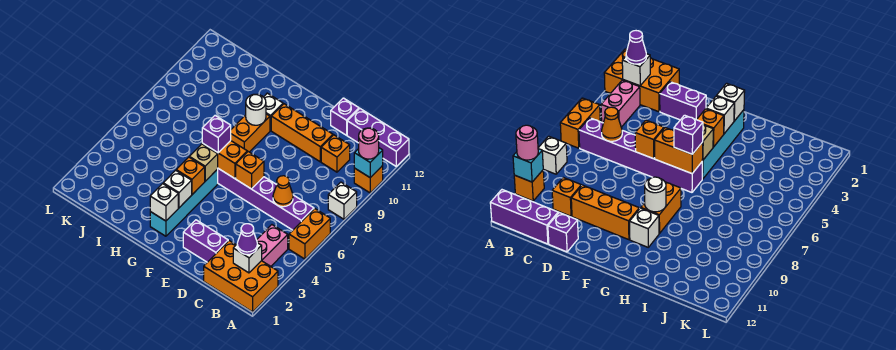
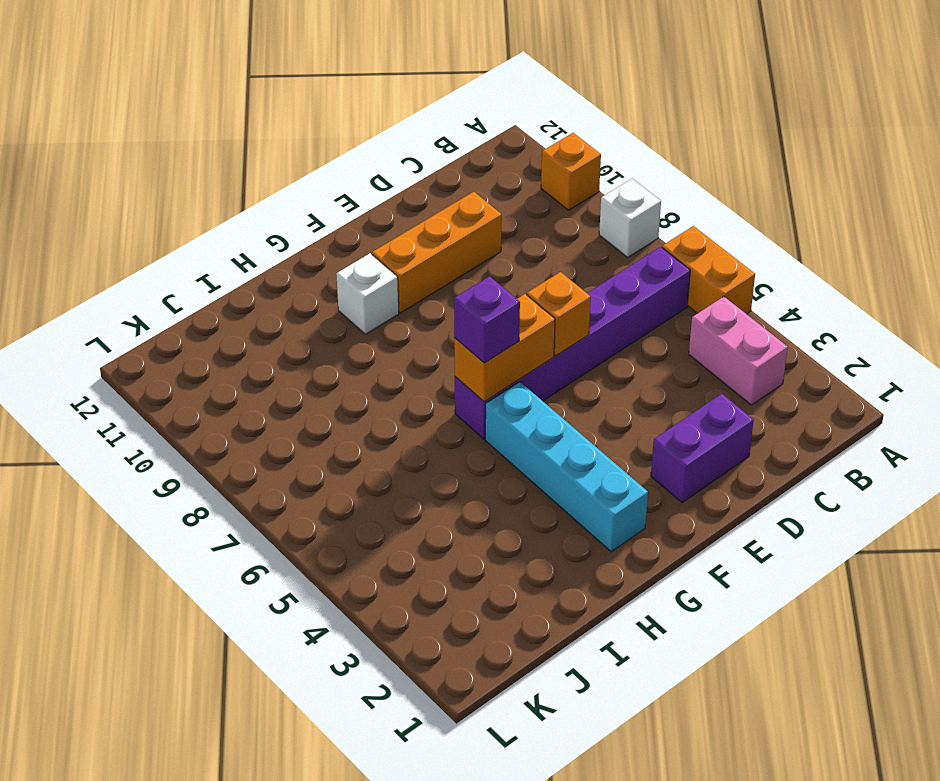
none -> orange brick A1:C2 level 1
none -> purple brick A12:C12 level 1
none -> orange brick C10 level 1

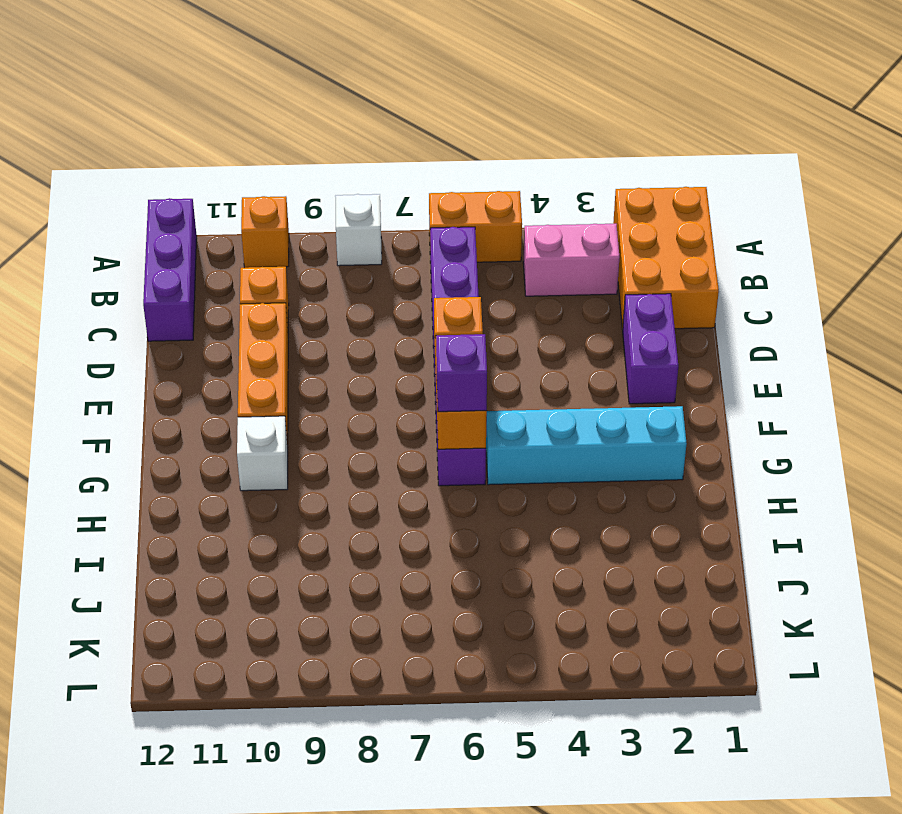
none -> purple brick D12 level 1
none -> orange brick G8:G9 level 1
none -> cyan brick A10 level 2

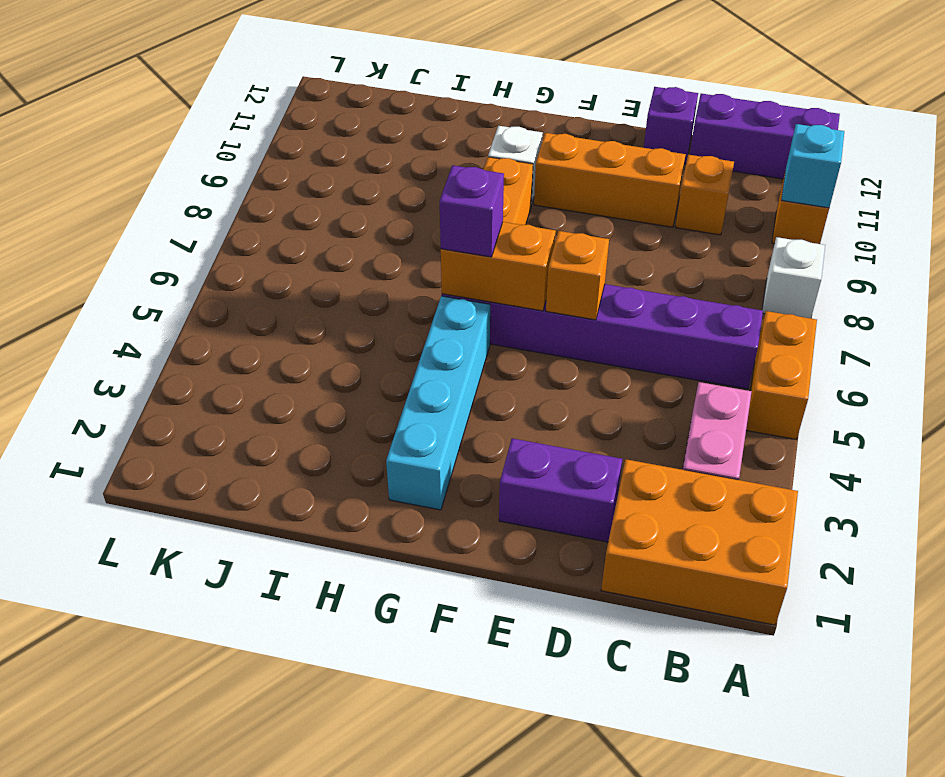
none -> white brick B2 level 2
none -> orange cone C6 level 2
none -> white brick G2 level 2

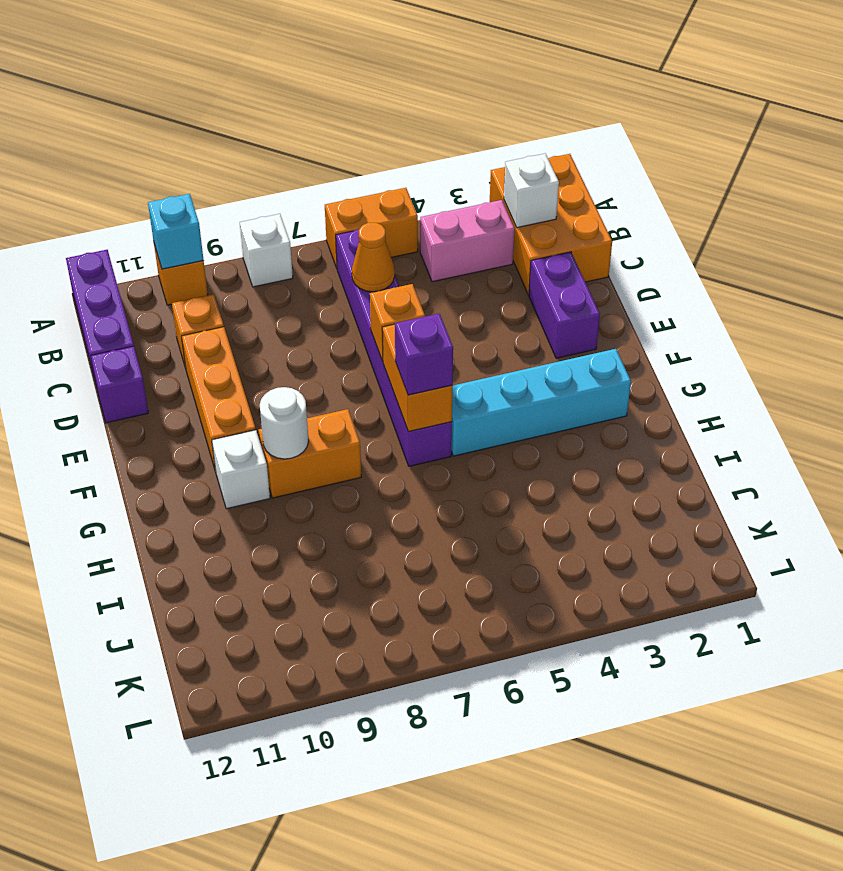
none -> white brick G2 level 2
none -> white brick G3 level 2
none -> orange brick G4 level 2

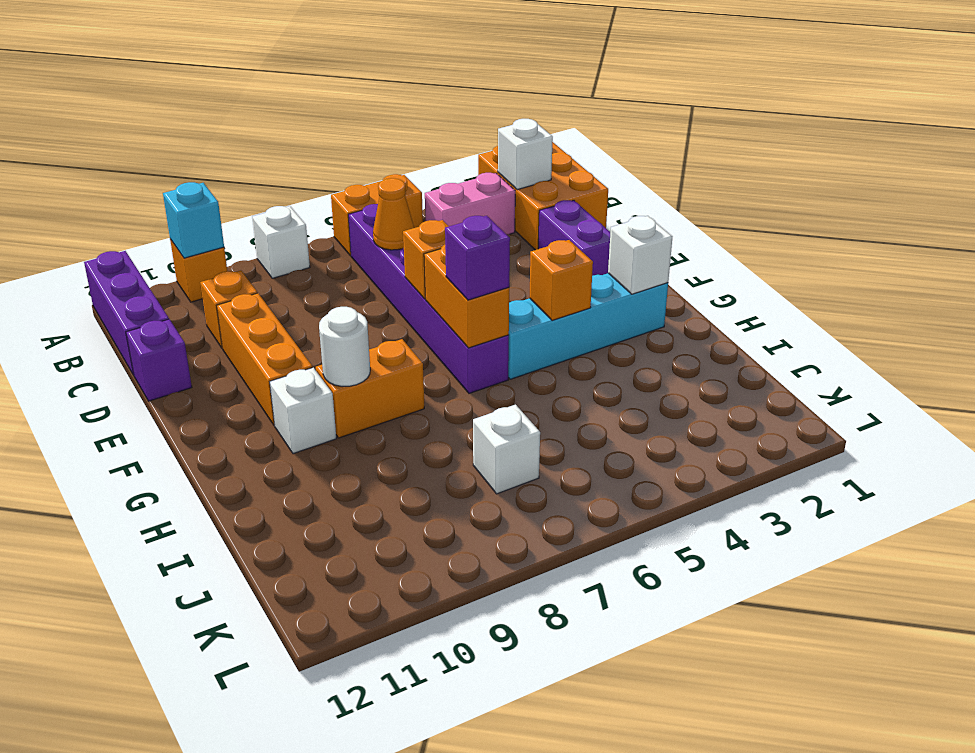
white brick J7 level 1 -> white brick G3 level 2
none -> tan brick G5 level 2
none -> pink round brick A10 level 3
none -> purple cone B2 level 3

